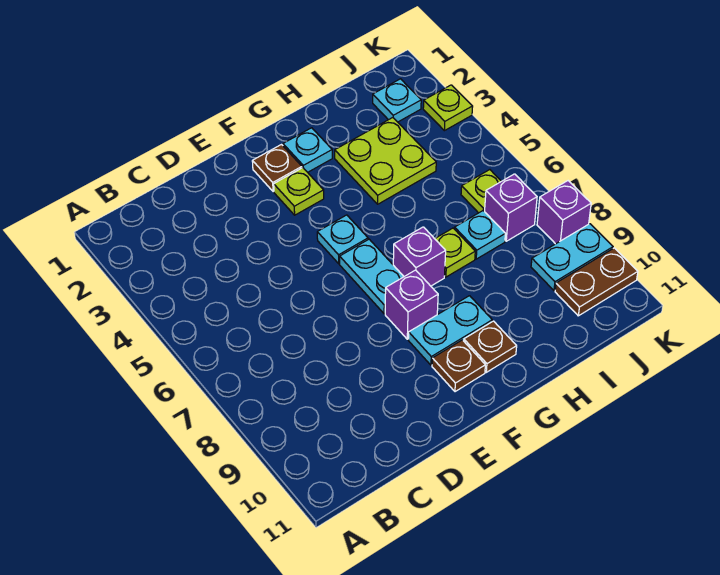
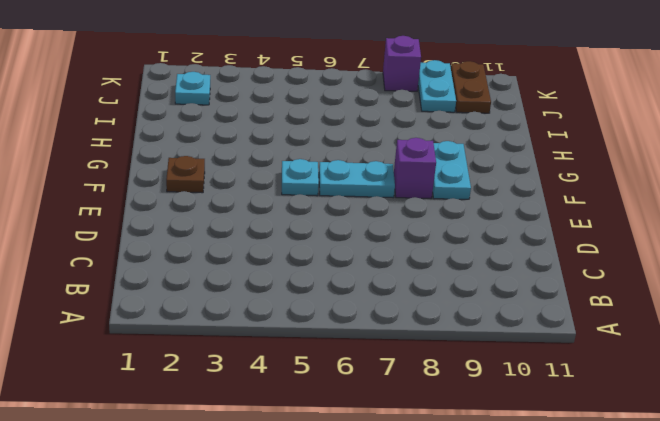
none -> lime plate F3 level 1
none -> brown plate F10 level 1
none -> cyan plate G2 level 1

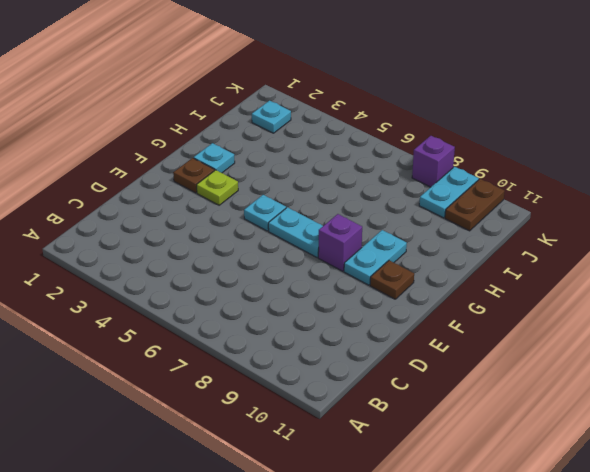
none -> purple brick G7 level 1
none -> brown plate G10 level 1
none -> lime plate H3:I4 level 1

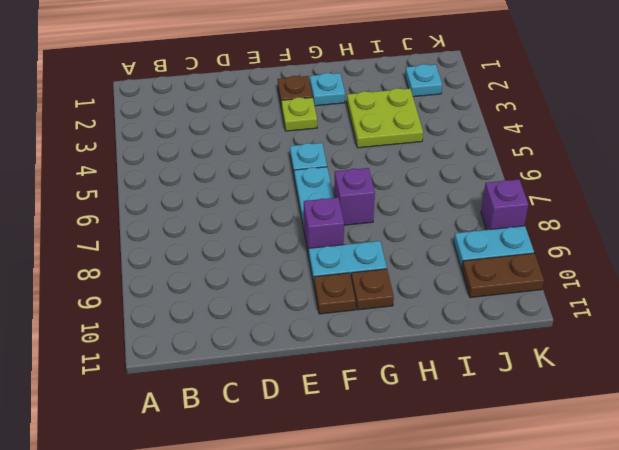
none -> lime plate H7 level 1
none -> cyan plate I7 level 1
none -> lime plate J6 level 1

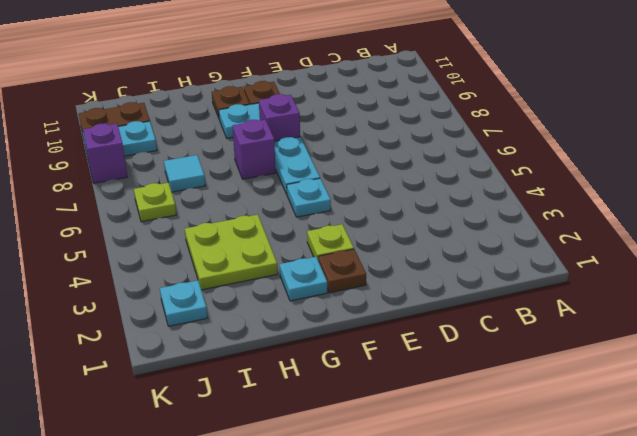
cyan tile I7 level 1 -> cyan plate I7 level 1
none -> lime plate H7 level 1
none -> purple brick J7 level 1
none -> lime plate K3 level 1

